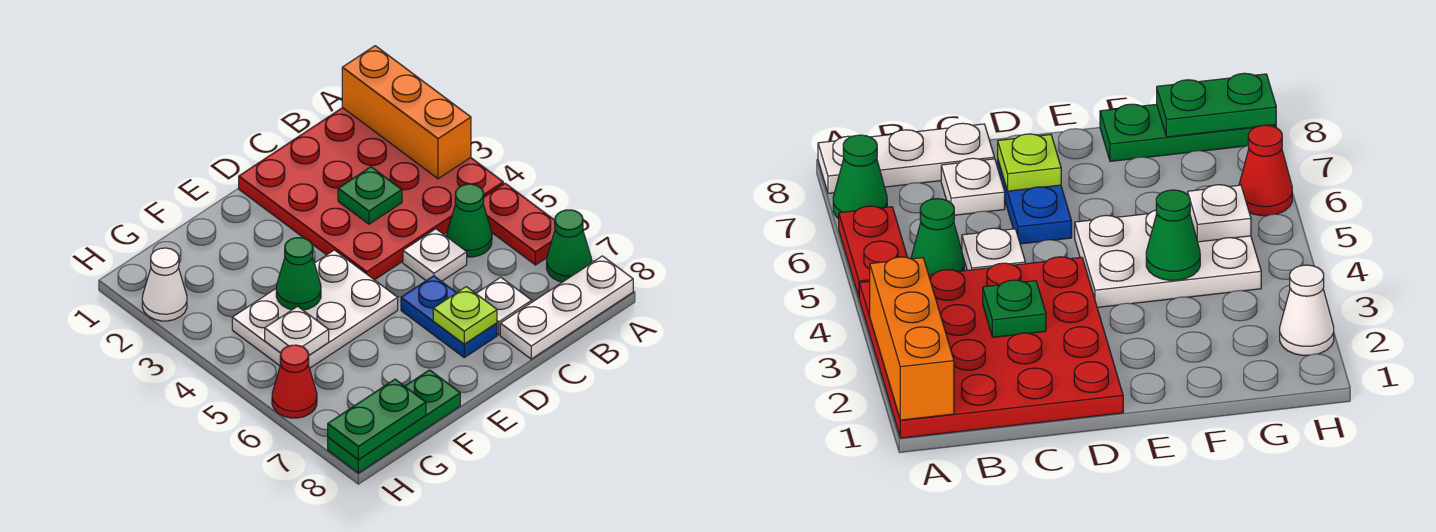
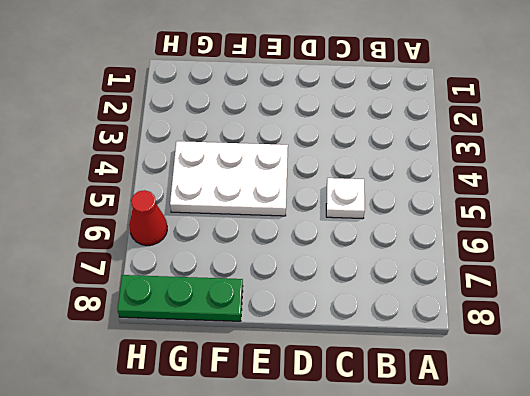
none -> red plate A1:D4 level 1
none -> red plate A5:A6 level 1
none -> green cone A7 level 1

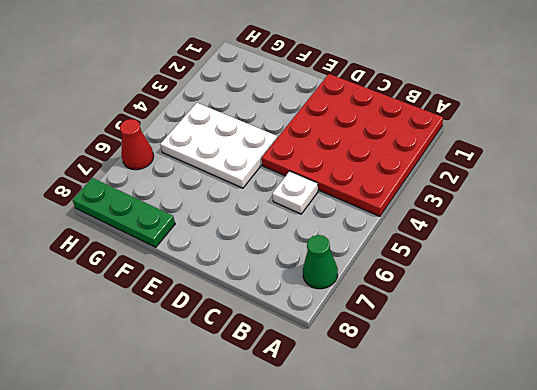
none -> red plate A5:A6 level 1
none -> white plate A8:C8 level 1
none -> green cone B5 level 1

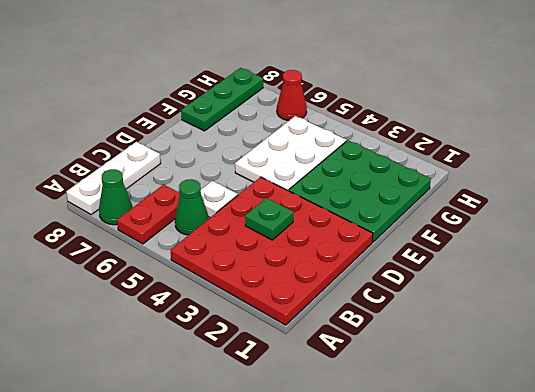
red plate A6:B6 level 1 -> red plate A5:A6 level 1
green plate E1:G3 level 1 -> none
none -> white plate C7 level 1
none -> blue plate D6:D7 level 1
none -> white cone H2 level 1

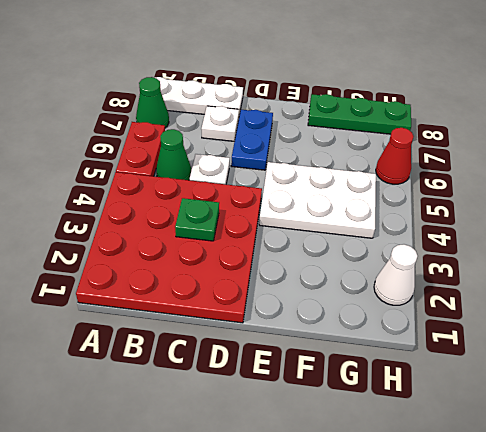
none -> orange brick A1:A3 level 2
none -> lime plate D7 level 2
none -> green cone F4 level 2

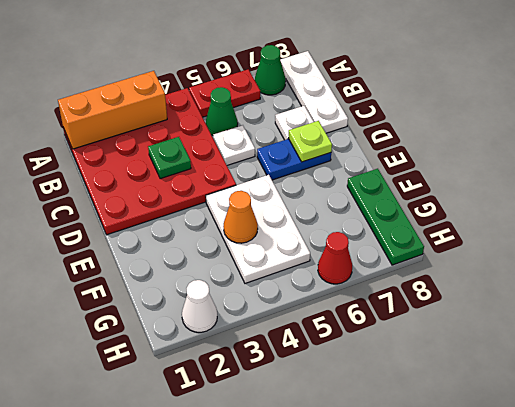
orange cone F4 level 2 -> green cone F4 level 2
none -> white plate G5 level 2
none -> green plate G8:H8 level 2

